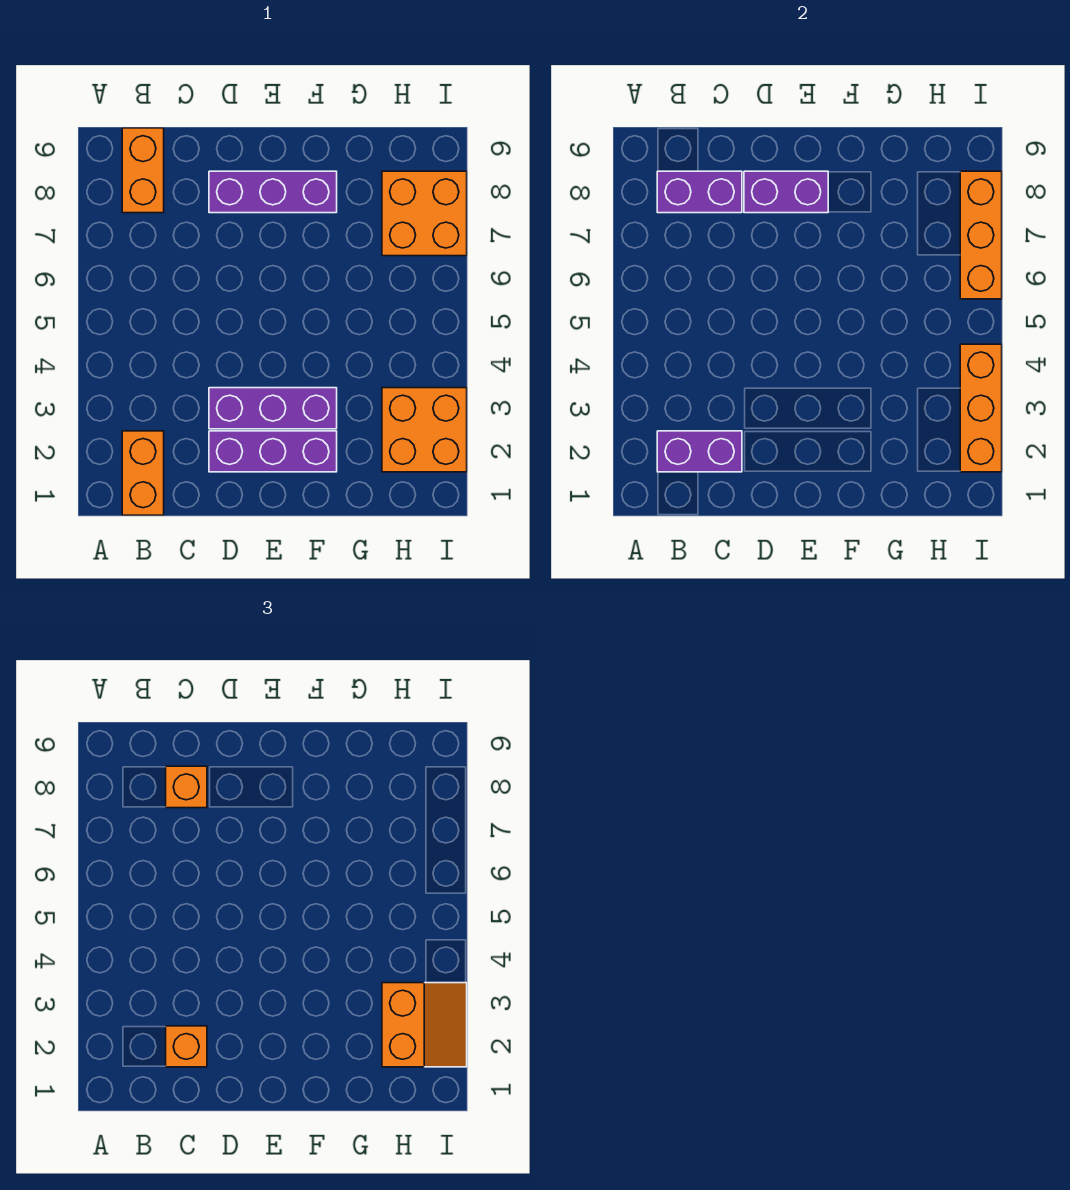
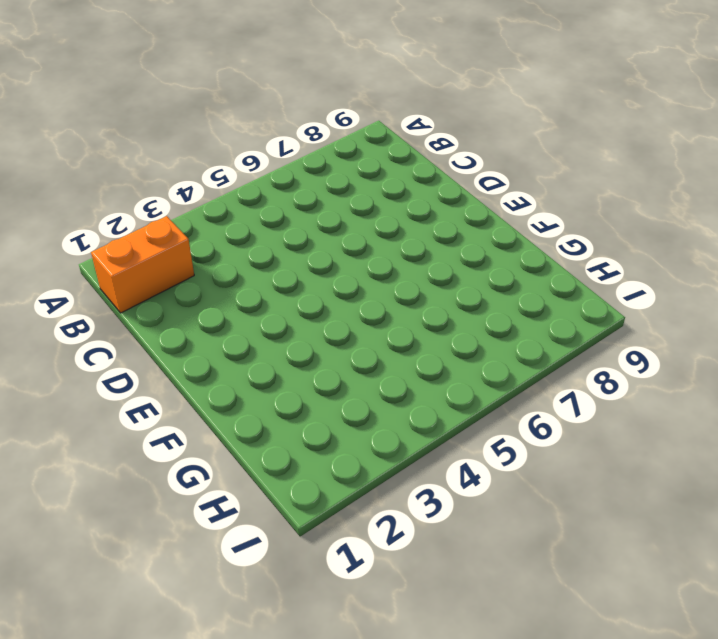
none -> orange brick B8:B9 level 1
none -> purple brick D2:F2 level 1
none -> purple brick D3:F3 level 1

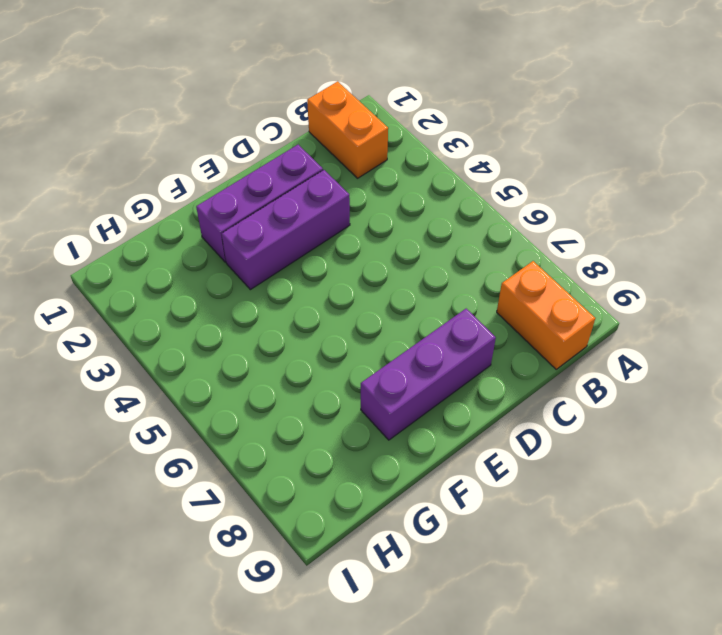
none -> orange brick H2:I3 level 1
none -> orange brick H7:I8 level 1
none -> purple brick B2:C2 level 2

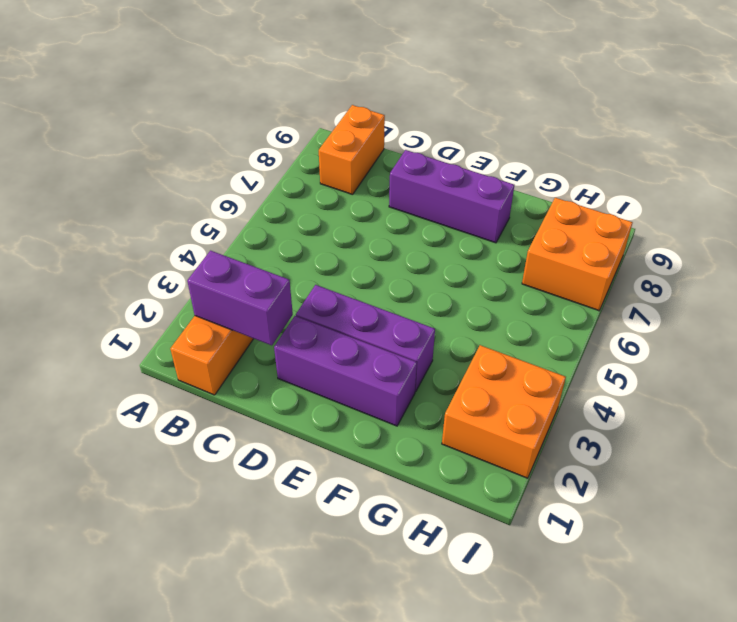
none -> purple brick B8:C8 level 2
none -> purple brick D8:E8 level 2
none -> orange brick I2:I4 level 2

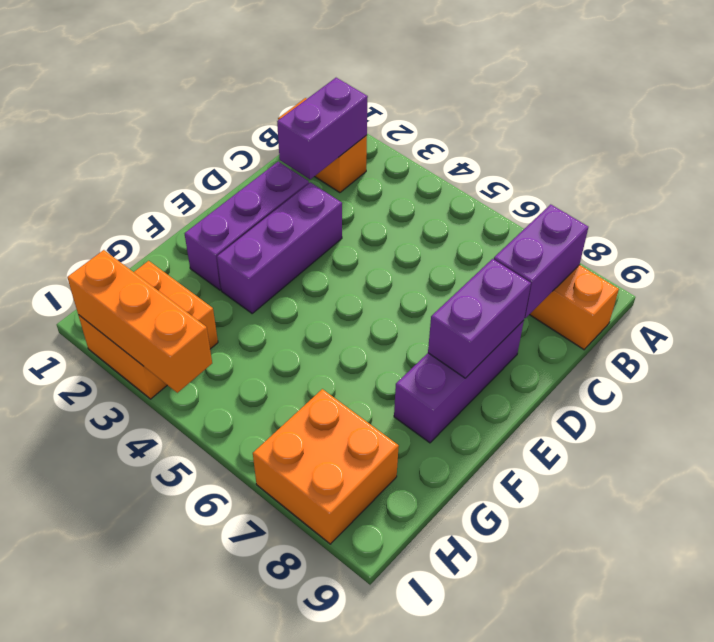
none -> orange brick I6:I8 level 2
none -> orange brick C2 level 3
none -> orange brick C8 level 3

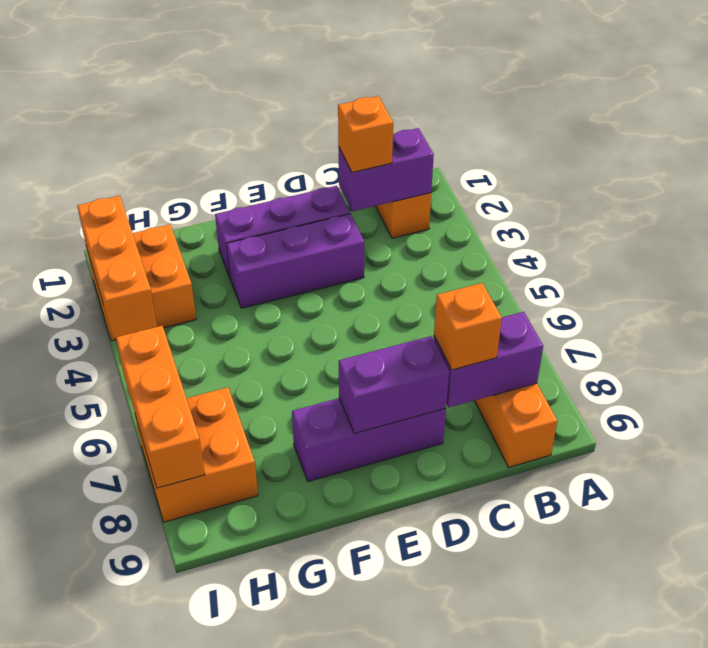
none -> orange slope H2:I3 level 3 top H

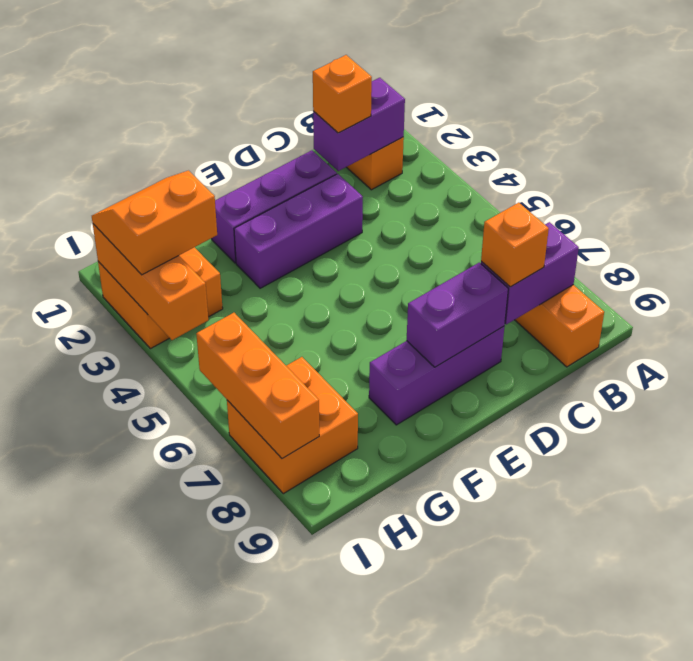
orange slope H2:I3 level 3 top 3 -> orange slope H2:I3 level 3 top H

